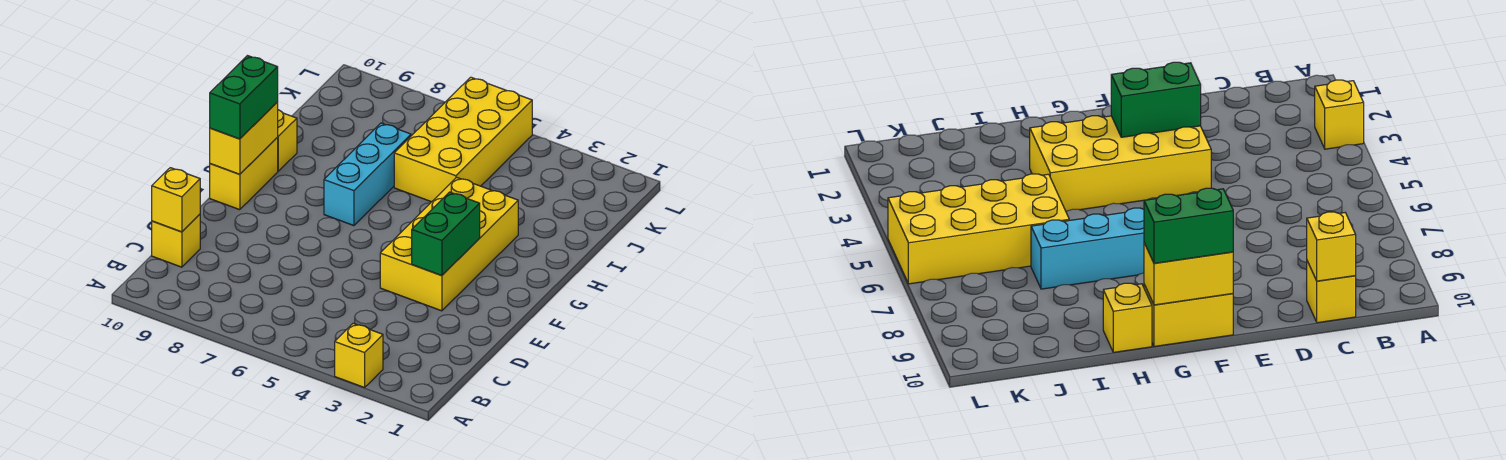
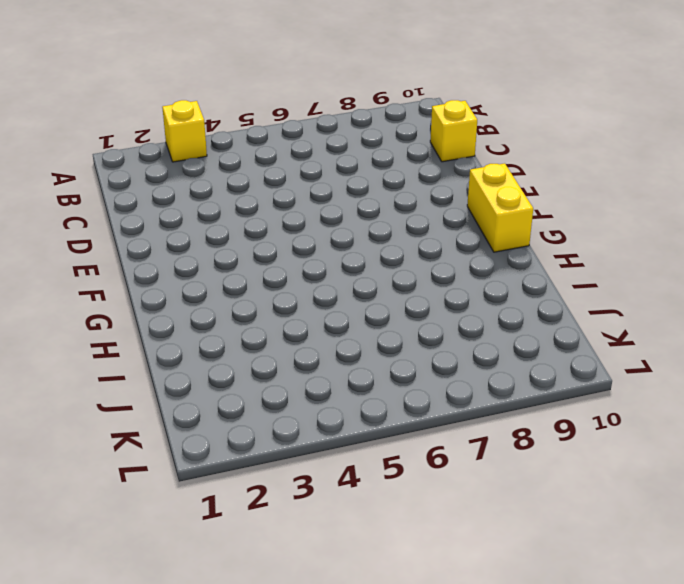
none -> yellow brick E3:H4 level 1
none -> cyan brick G7:I7 level 1

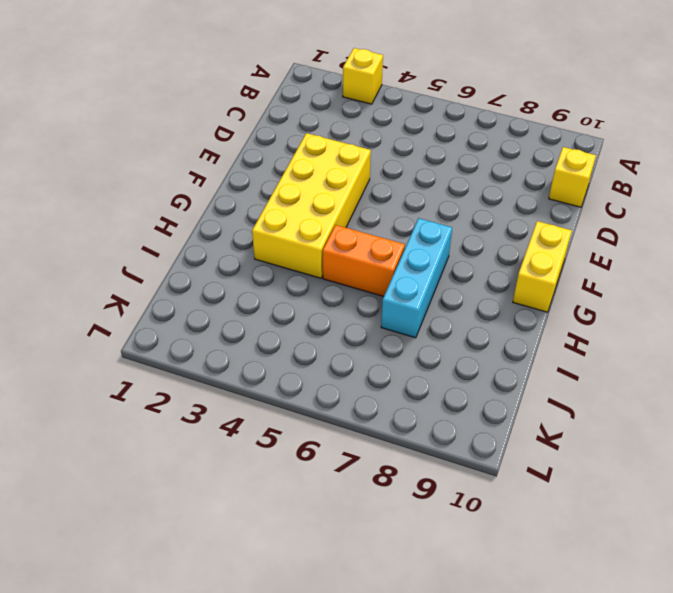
orange brick H5:H6 level 1 -> none
none -> yellow brick H10 level 1
none -> yellow brick I5:L6 level 1

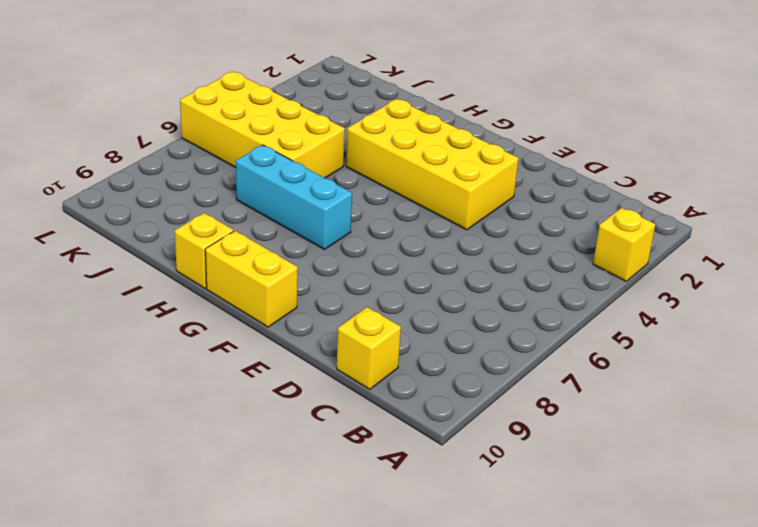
none -> yellow brick C10 level 2
none -> green brick E3:F3 level 2

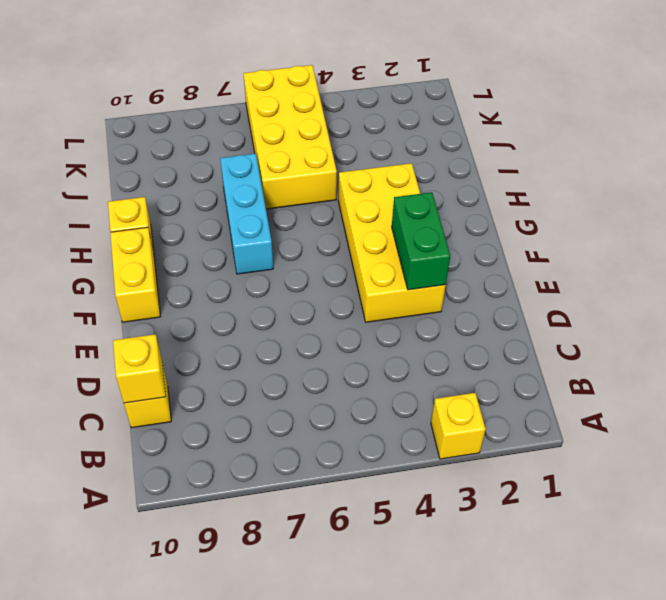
none -> yellow brick F10:G10 level 2
none -> green brick F10:G10 level 3

